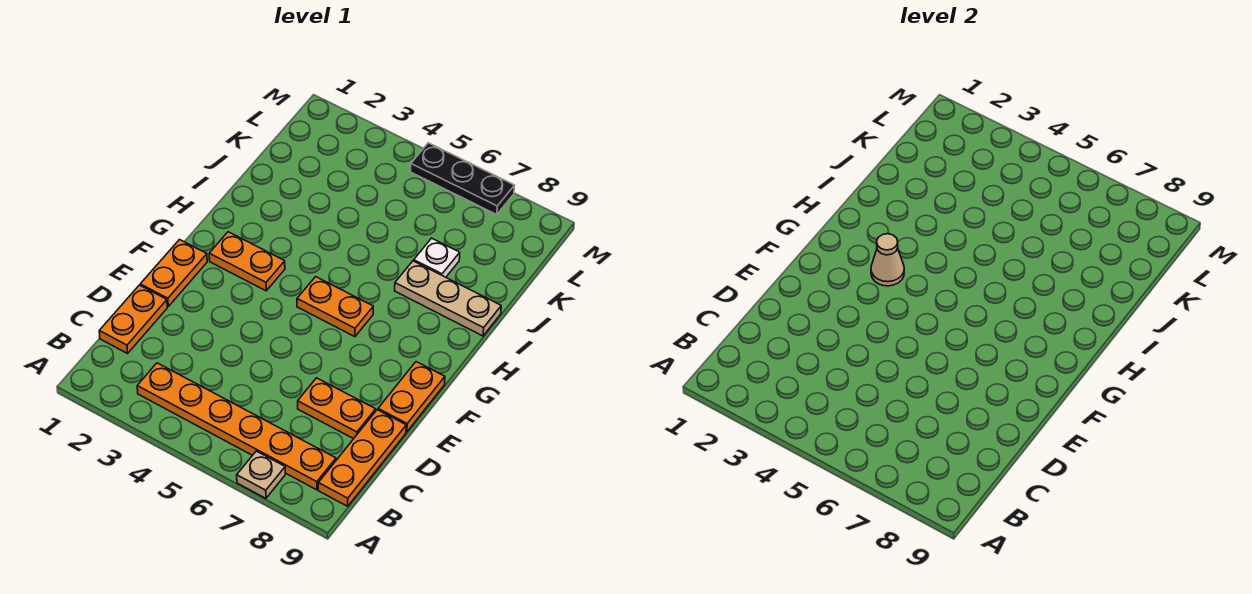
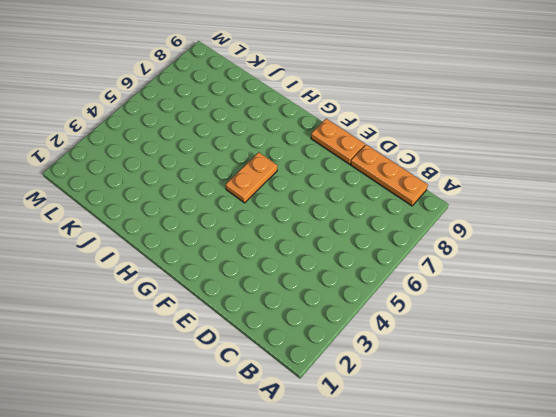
none -> tan plate A7 level 1
none -> orange plate B3:B8 level 1
none -> orange plate C1:D1 level 1

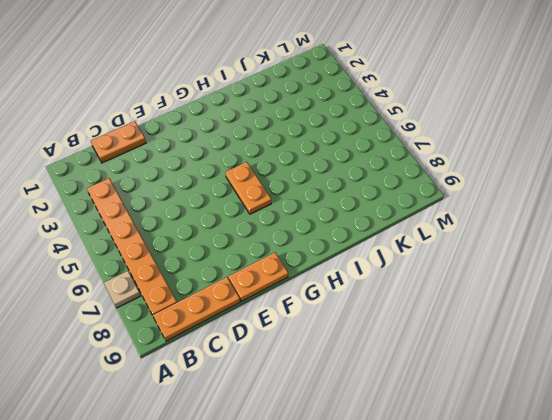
none -> orange plate D7:D8 level 1
none -> orange plate E1:F1 level 1
none -> orange plate G2:G3 level 1

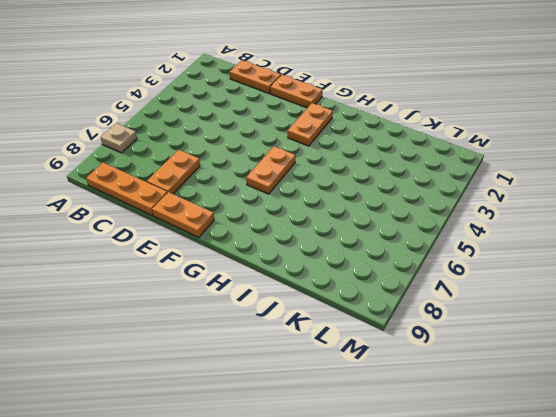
none -> orange plate B3:B8 level 1
none -> tan plate I7:I9 level 1
none -> white plate J7 level 1

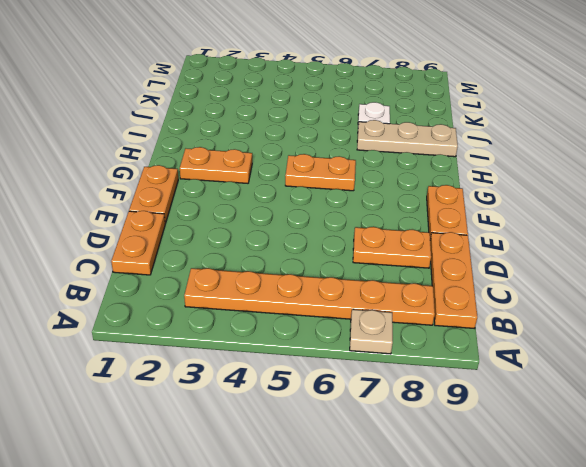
none -> black plate M5:M7 level 1
none -> tan cone G3 level 2

